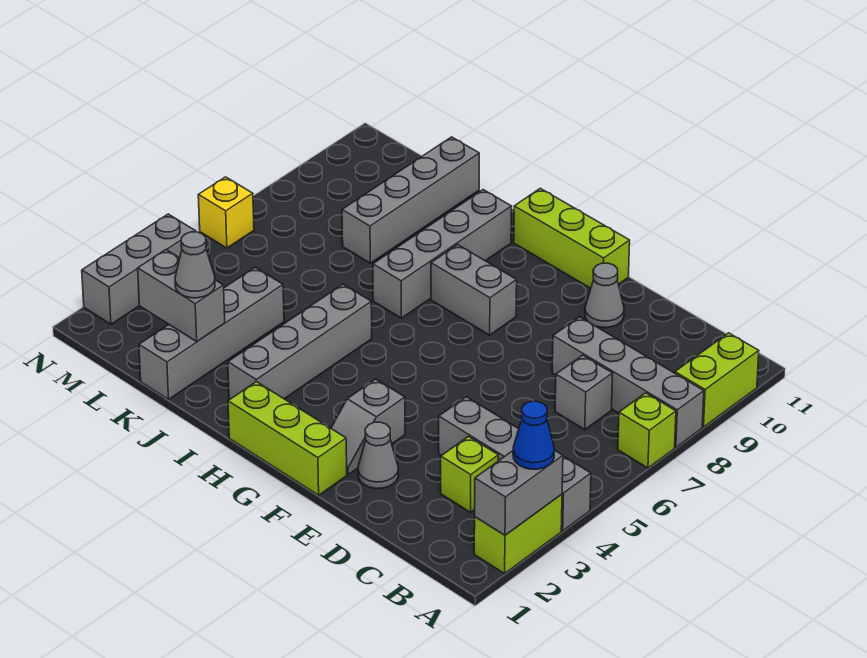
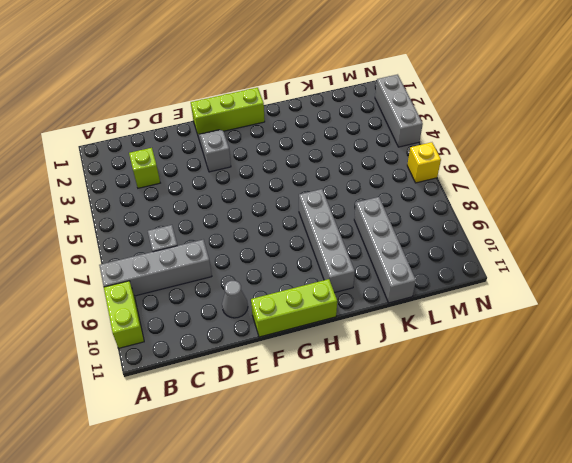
none -> lime brick A2:A3 level 1
none -> grey brick A4:D4 level 1
none -> lime brick A7 level 1

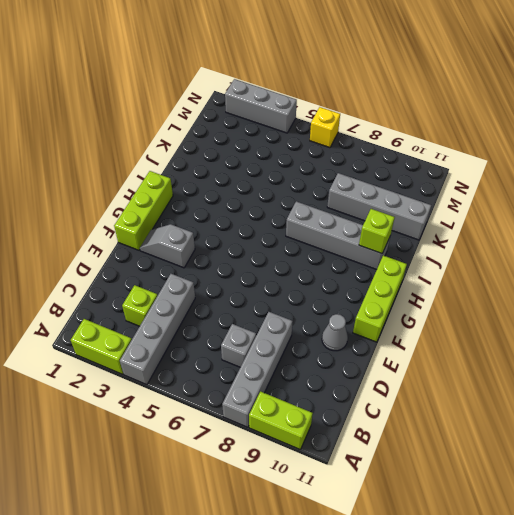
lime brick I10 level 2 -> lime brick A7 level 1
none -> grey cone E2 level 1
none -> grey brick G8:H8 level 1
none -> grey brick I2:I5 level 1

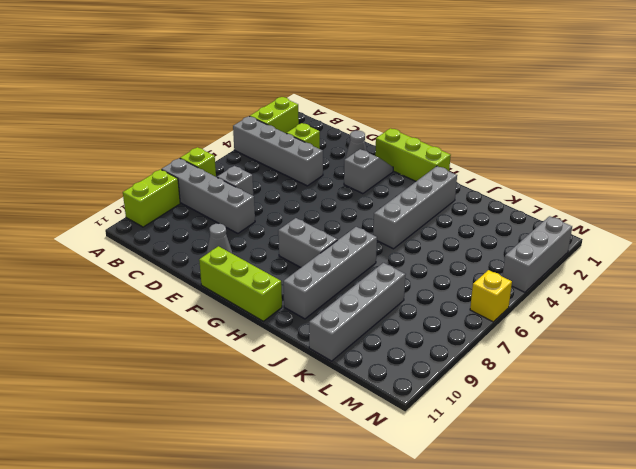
none -> grey brick K1:K4 level 1
none -> grey brick A2:A3 level 2
none -> grey brick K2:L2 level 2

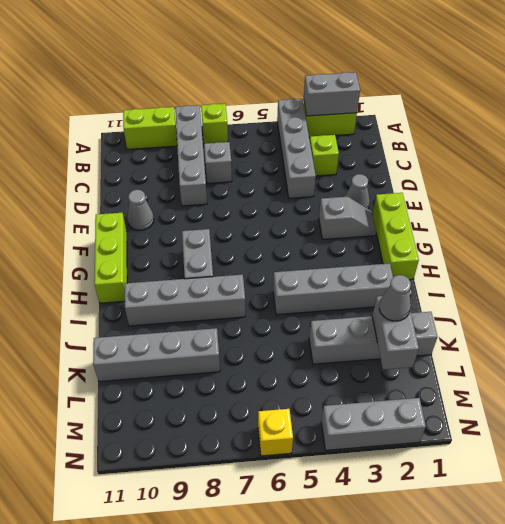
none -> blue cone A3 level 3

